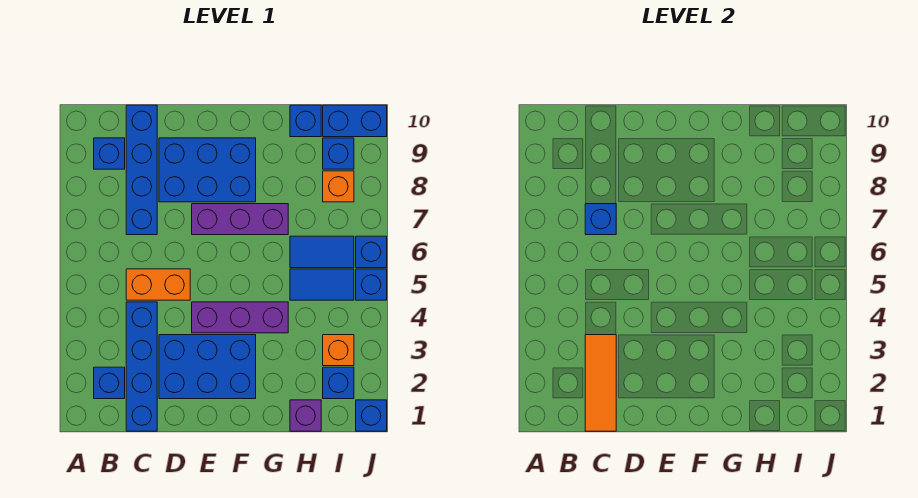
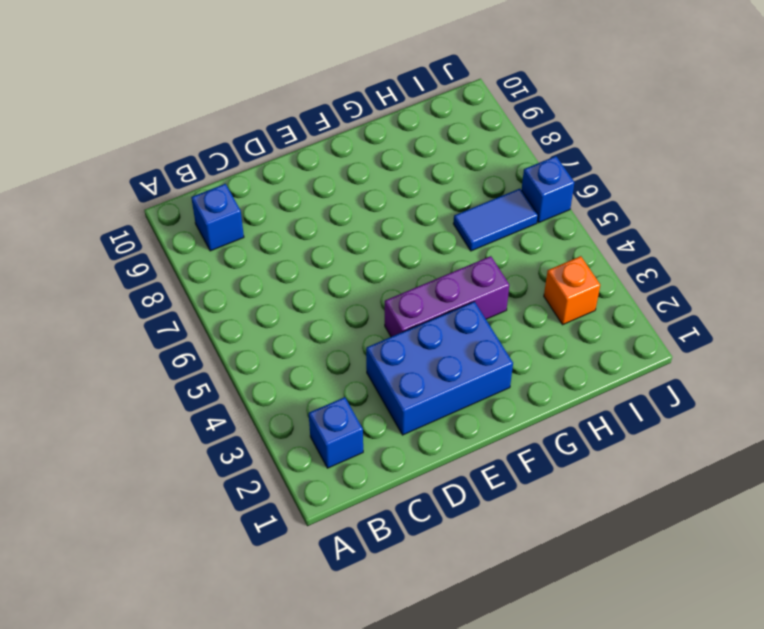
none -> blue brick C1:C4 level 1
none -> orange brick C5:D5 level 1
none -> blue brick C7:C10 level 1

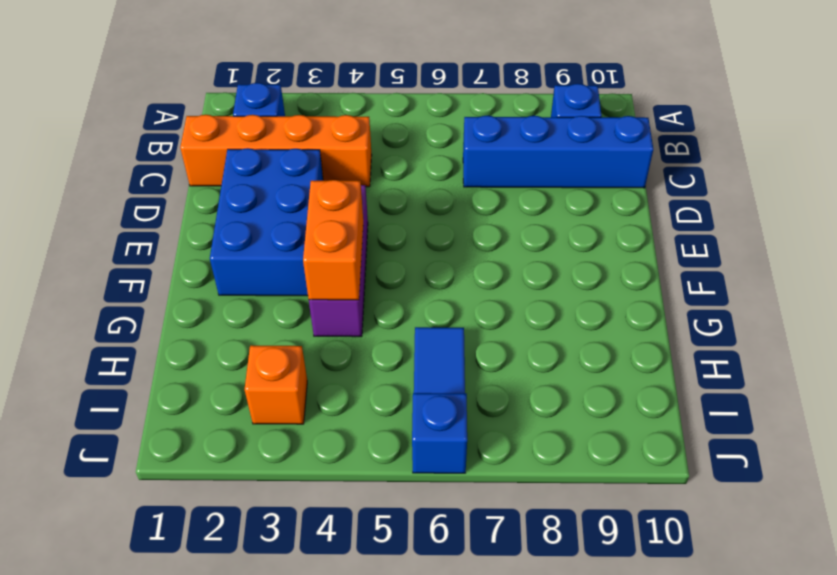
orange brick C1:C4 level 1 -> blue brick C1:C4 level 1
orange brick F4:G4 level 2 -> orange brick C5:D5 level 1
none -> blue brick D8:F9 level 1
none -> purple brick E7:G7 level 1
none -> purple brick H1 level 1

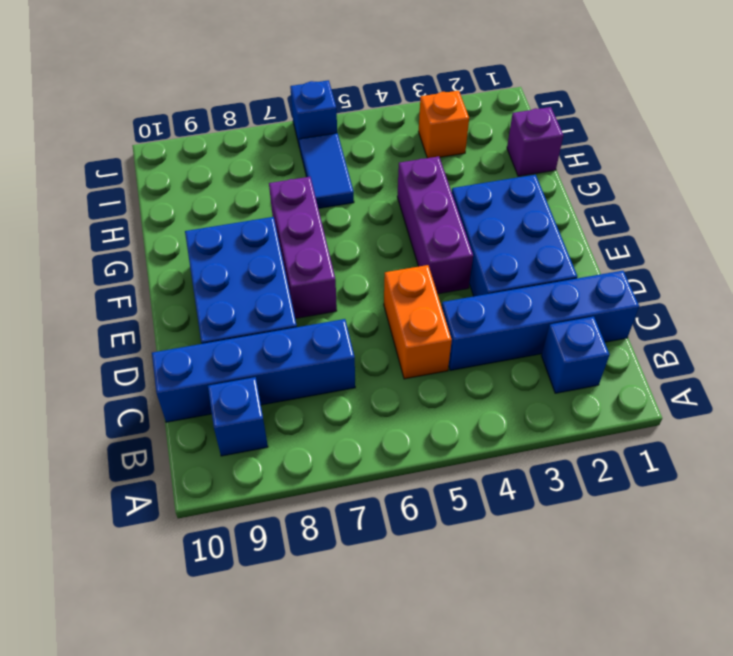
none -> blue tile H5:I5 level 1
none -> blue brick H10 level 1
none -> blue brick I2 level 1

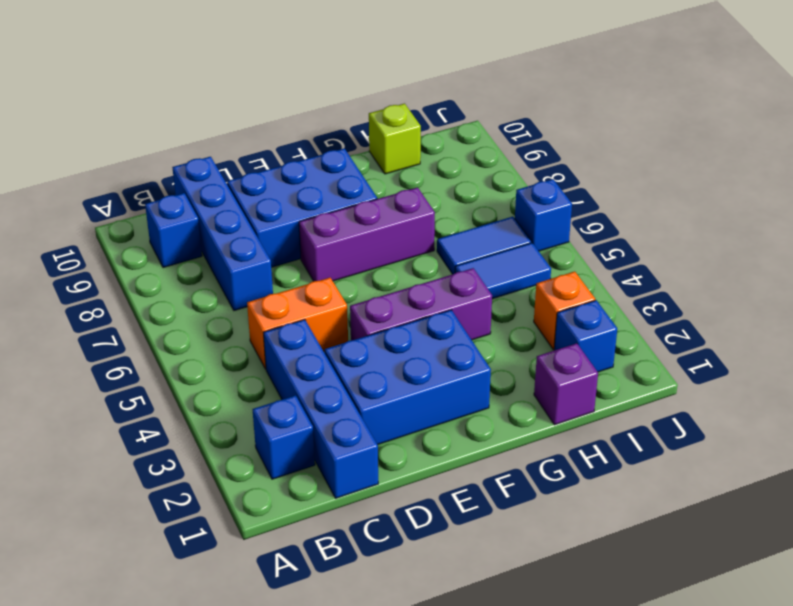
lime brick H10 level 1 -> blue brick H10 level 1
none -> orange brick I8 level 1
none -> blue brick I9 level 1
none -> blue brick I10:J10 level 1

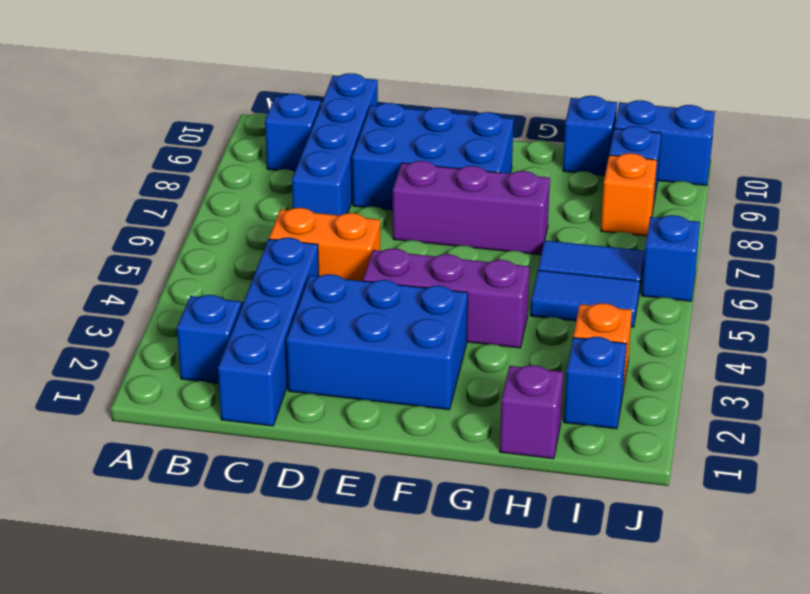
none -> blue brick J1 level 1
none -> blue brick J5 level 1
none -> orange tile C1:C3 level 2

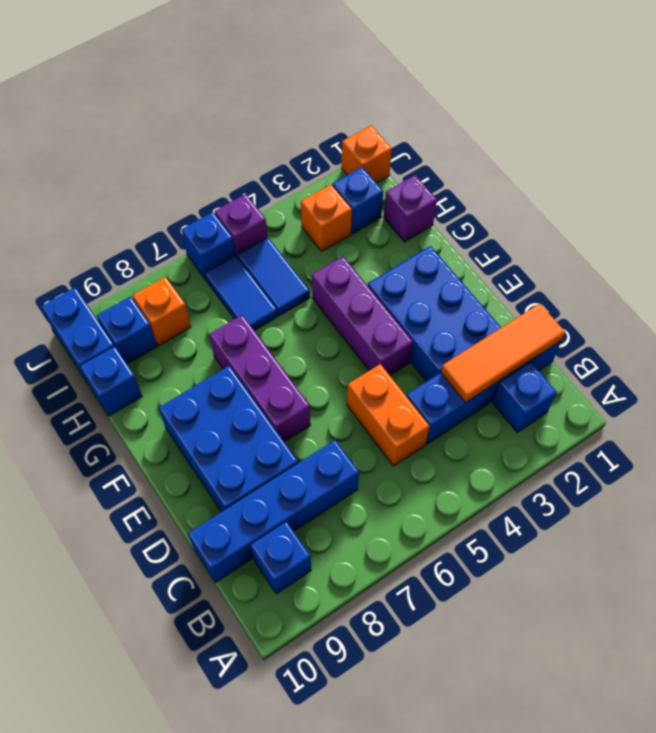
orange brick J1 level 1 -> blue brick J1 level 1
purple brick J5 level 1 -> blue brick J5 level 1
none -> blue brick C7 level 2

